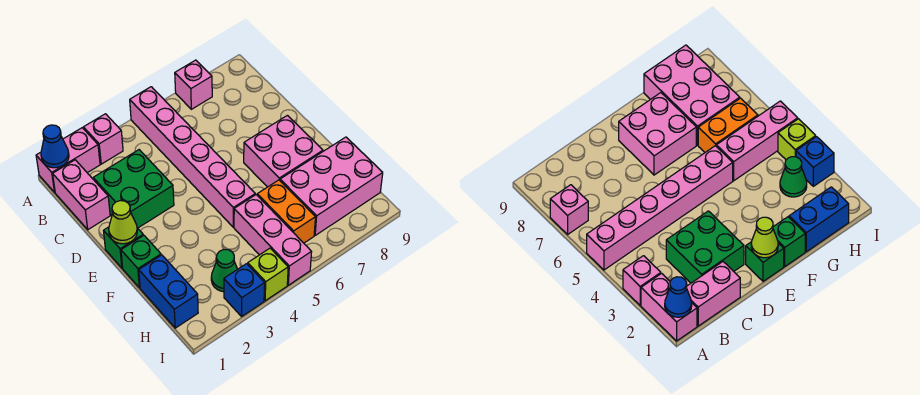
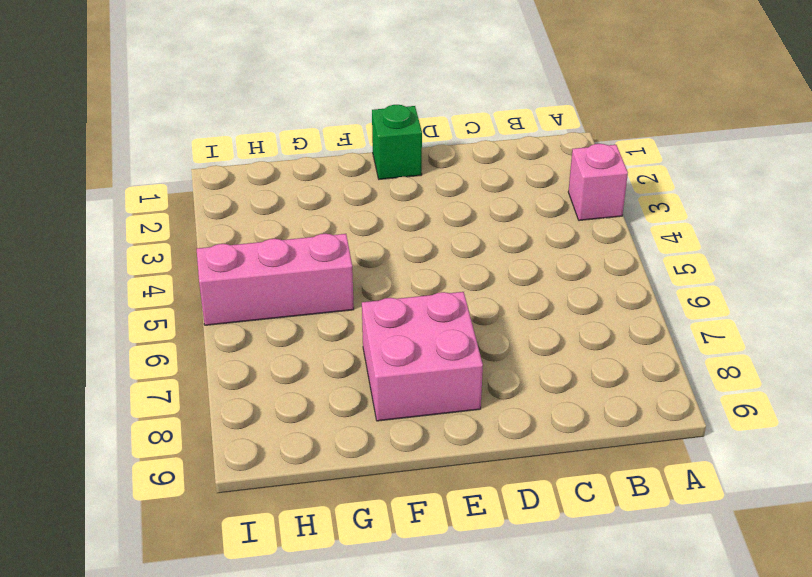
none -> pink brick A1:A2 level 1
none -> pink brick A5:F5 level 1
none -> pink brick A7 level 1

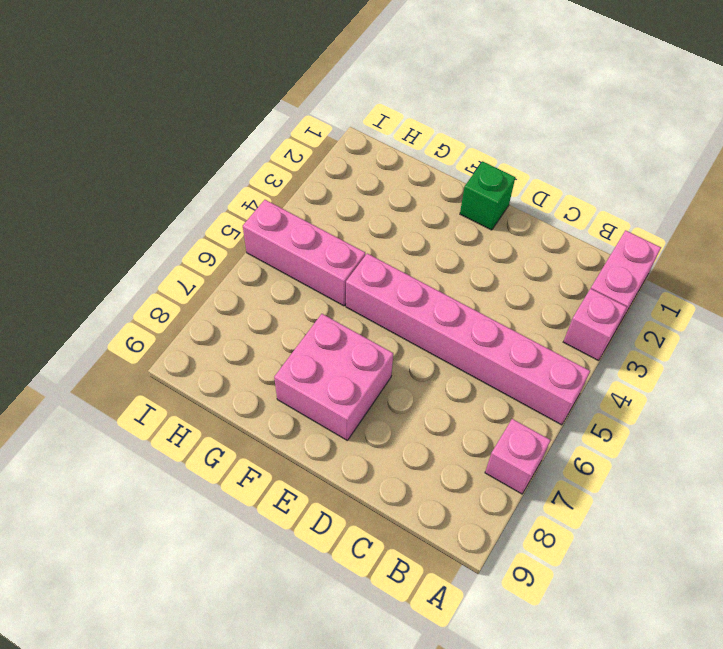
none -> pink brick B1:C1 level 1
none -> green brick C2:D3 level 1
none -> green brick F1 level 1

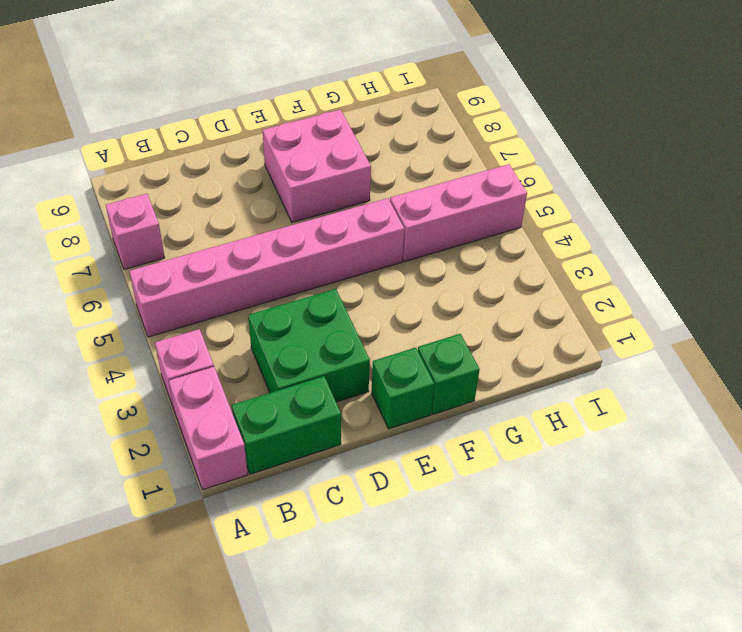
green brick B1:C1 level 1 -> pink brick B1:C1 level 1
none -> blue brick G1:H1 level 1
none -> orange brick G6:H6 level 1
none -> pink brick G7:H9 level 1

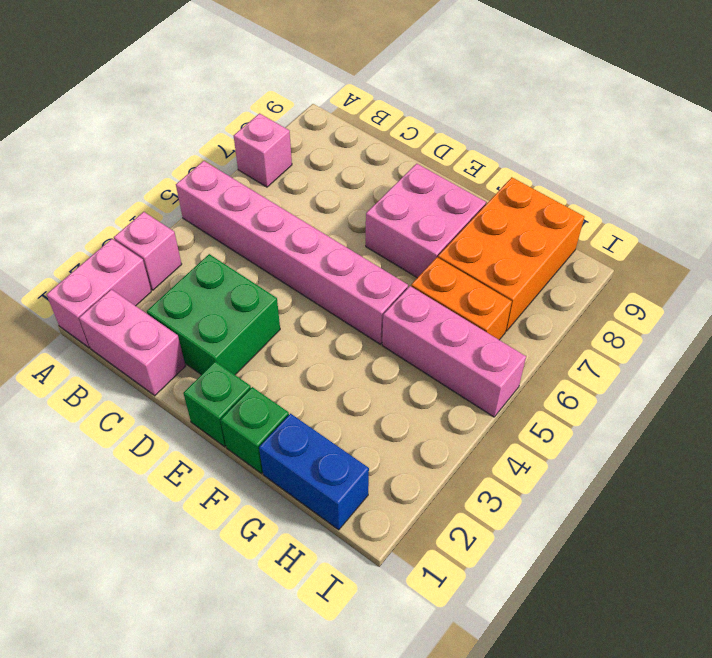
orange brick G7:H9 level 1 -> pink brick G7:H9 level 1
none -> green cone H3 level 1
none -> blue brick I3 level 1
none -> lime brick I4 level 1

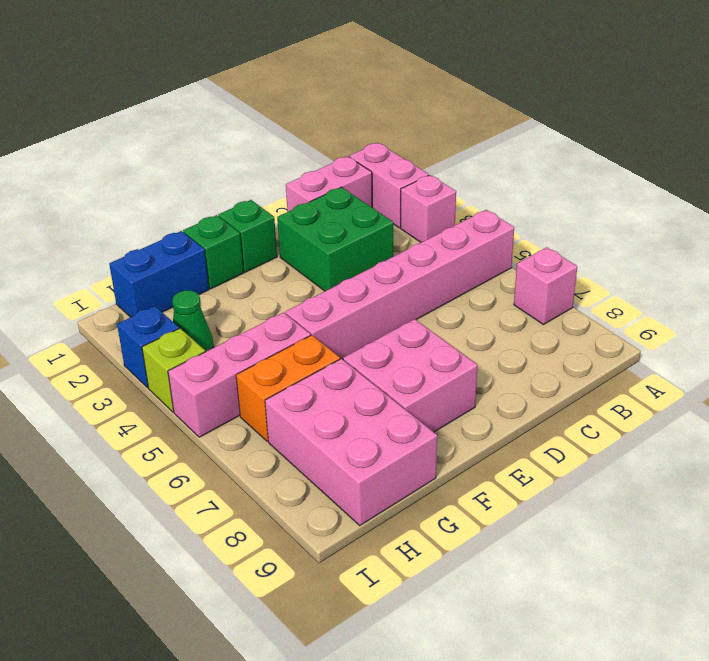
none -> blue cone A1 level 2
none -> lime cone E1 level 2

